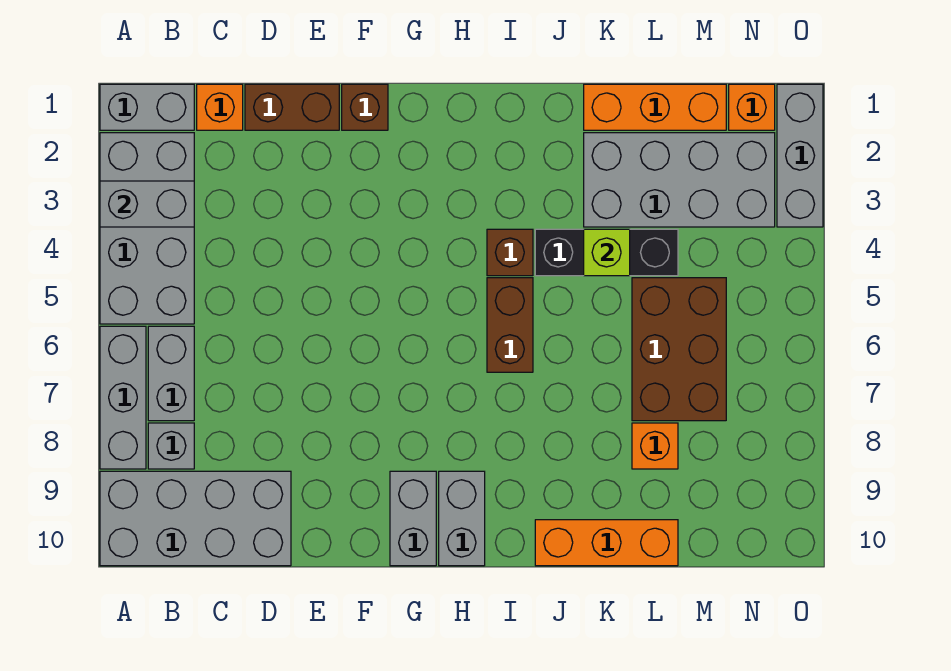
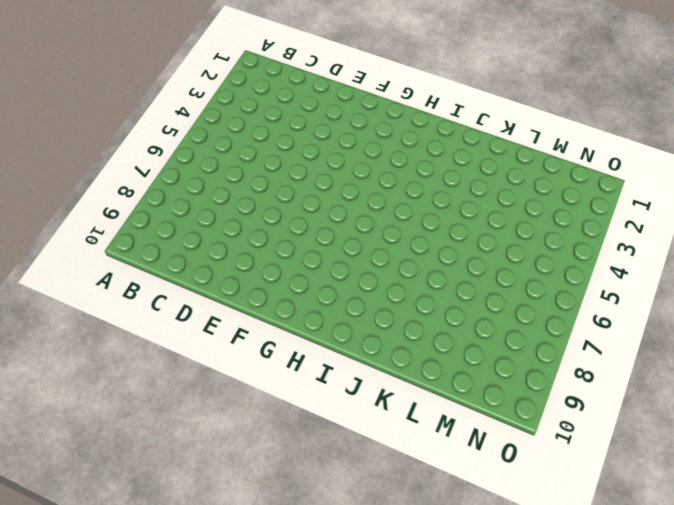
none -> grey brick A1:B1 level 1
none -> grey brick A2:B5 level 1
none -> grey brick A6:A8 level 1

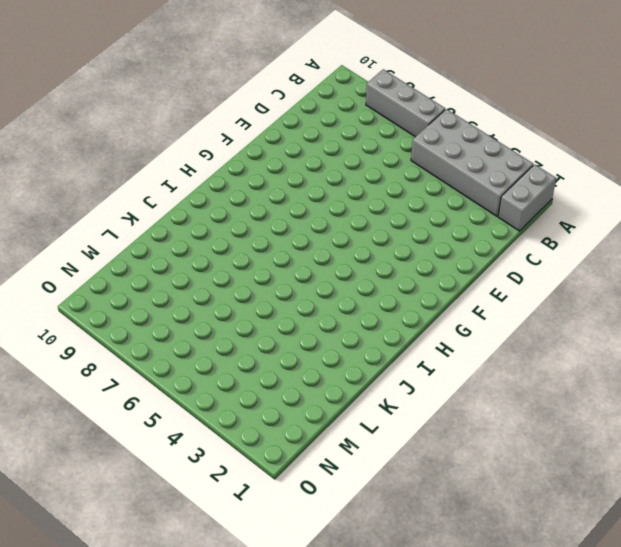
none -> grey brick A9:D10 level 1
none -> grey brick B6:B7 level 1
none -> grey brick B8 level 1

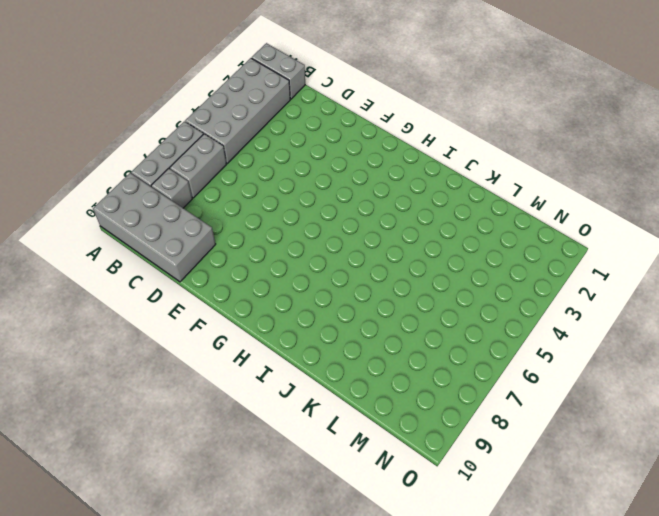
none -> orange brick C1 level 1
none -> brown brick D1:E1 level 1
none -> brown brick F1 level 1

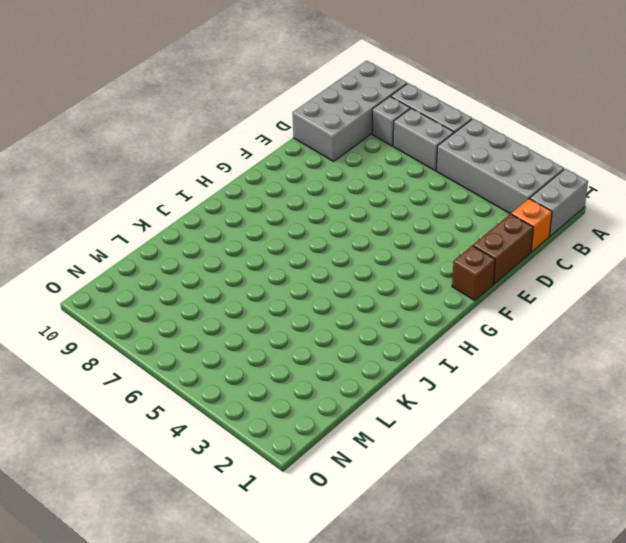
none -> grey brick G9:G10 level 1
none -> grey brick H9:H10 level 1
none -> brown brick I4 level 1

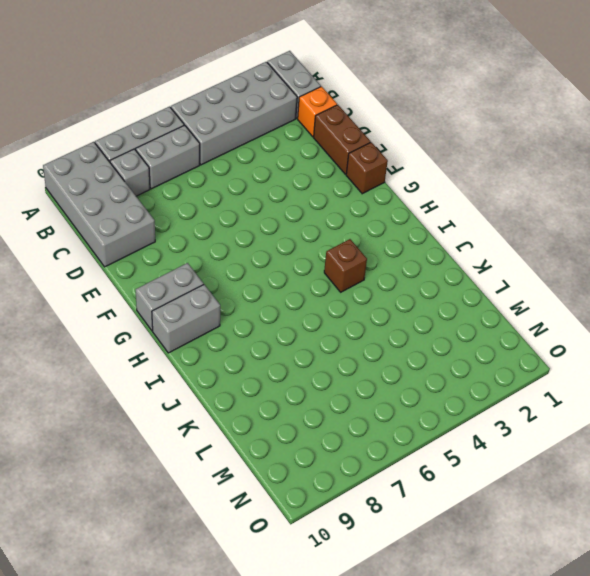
none -> brown brick I5:I6 level 1
none -> black brick J4:L4 level 1
none -> orange brick J10:L10 level 1

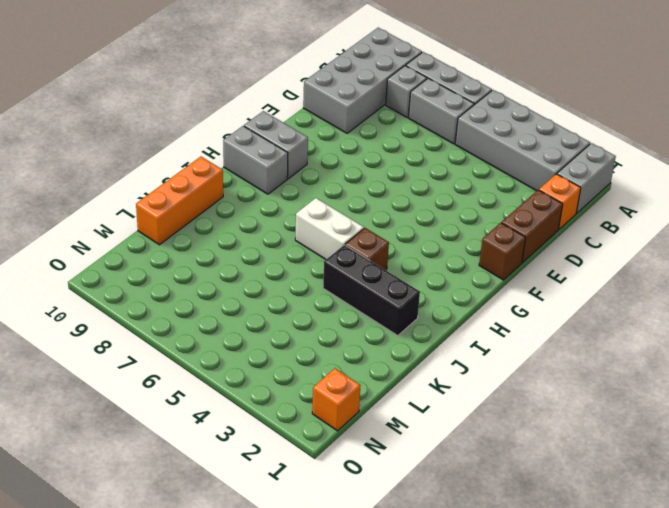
white brick I5:I6 level 1 -> brown brick I5:I6 level 1
black brick J2:J4 level 1 -> black brick J4:L4 level 1
none -> orange brick K1:M1 level 1
none -> grey brick K2:N3 level 1
none -> brown brick L5:M7 level 1

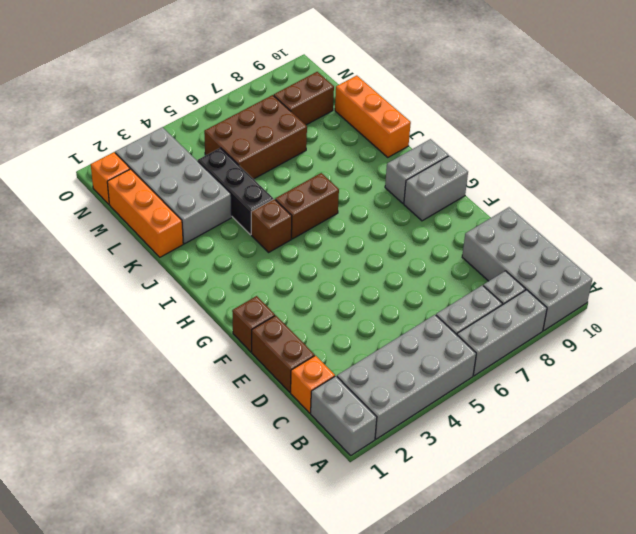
brown brick M8:M9 level 1 -> none
none -> orange brick L8 level 1
none -> grey brick O1:O3 level 1
none -> grey brick A3:B3 level 2

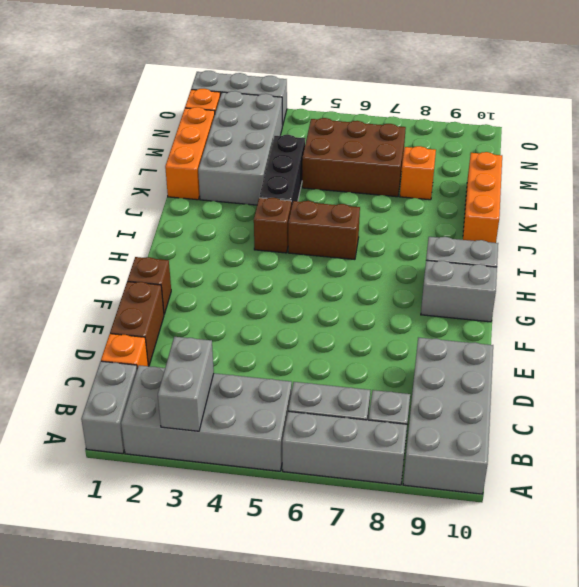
none -> lime brick K4 level 2

